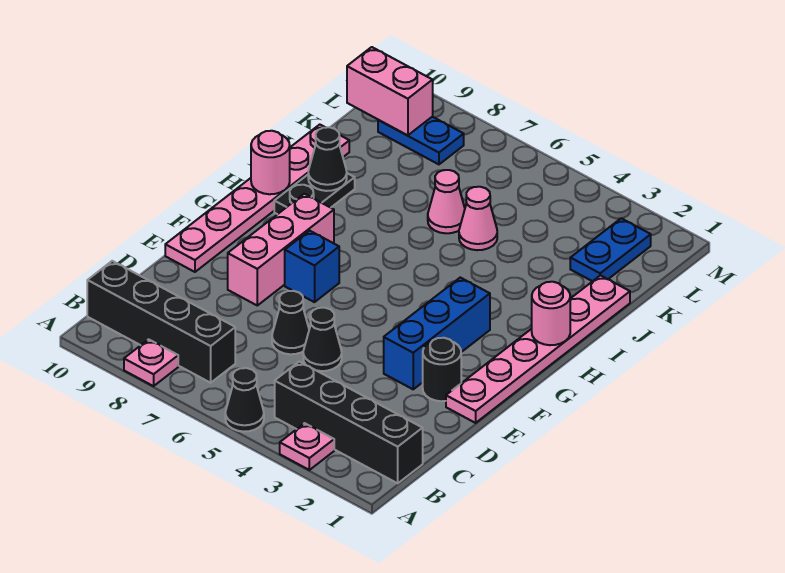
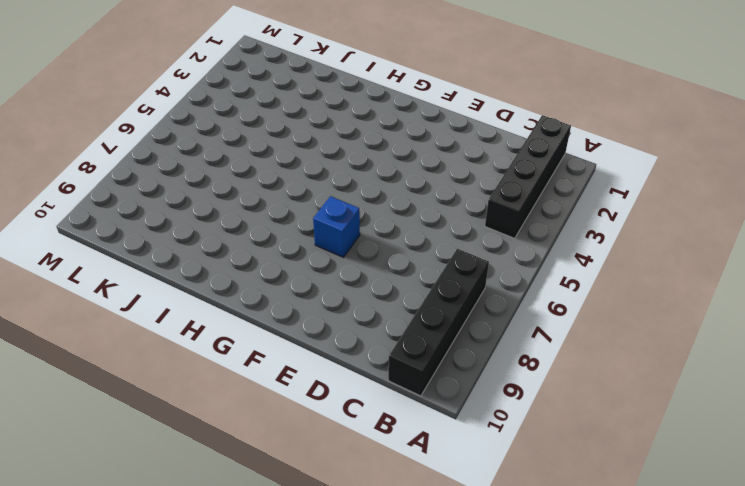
none -> pink plate A3 level 1
none -> black cone A5 level 1
none -> pink plate A8 level 1

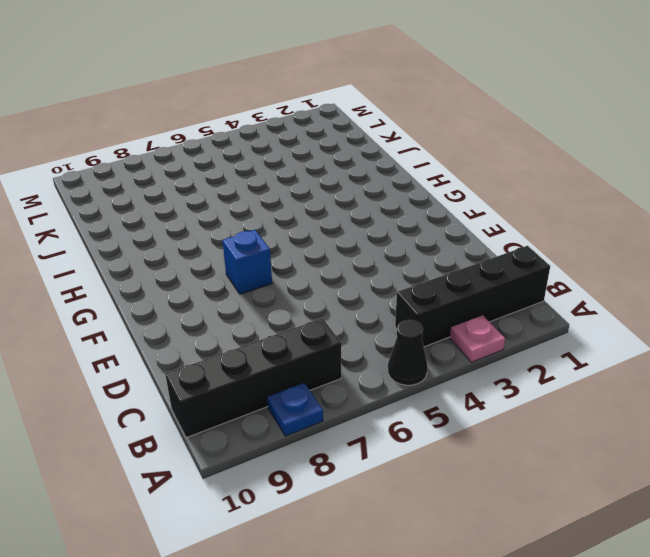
blue plate A8 level 1 -> pink plate A8 level 1
none -> black cone D5 level 1
none -> black cone D6 level 1
none -> pink plate E1:J1 level 1

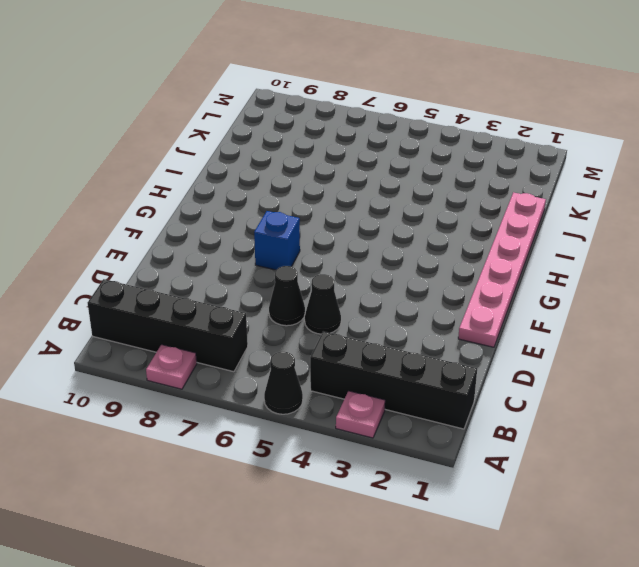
none -> black round brick E2 level 1
none -> blue brick E3:G3 level 1
none -> pink brick E8:G8 level 1

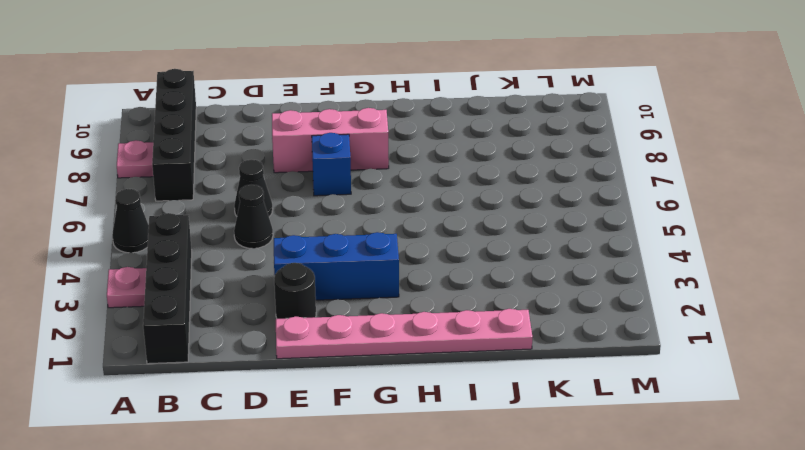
none -> pink plate E10:J10 level 1
none -> black plate H9:I9 level 1
none -> pink cone J5 level 1

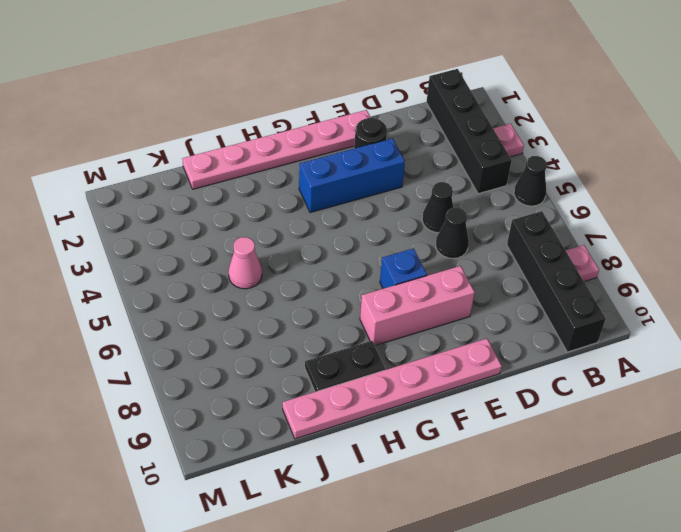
none -> pink cone J6 level 1
none -> blue plate K2:L2 level 1
none -> blue plate L8:L9 level 1

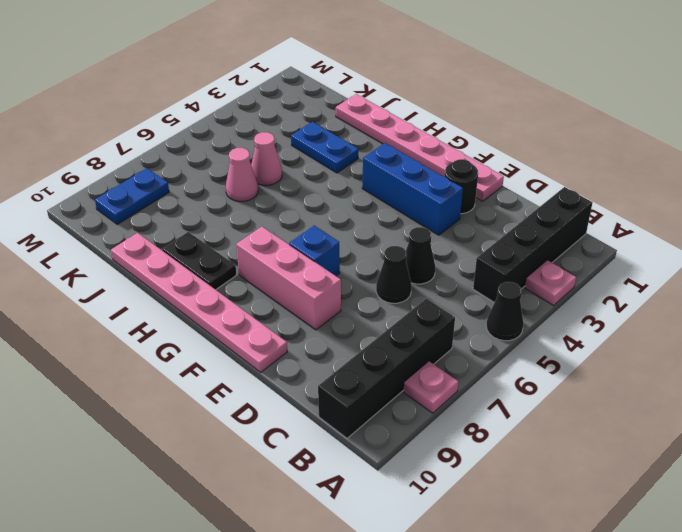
blue plate I3:J3 level 1 -> blue plate K2:L2 level 1
none -> pink round brick H1 level 2
none -> pink round brick H10 level 2
none -> black cone I9 level 2

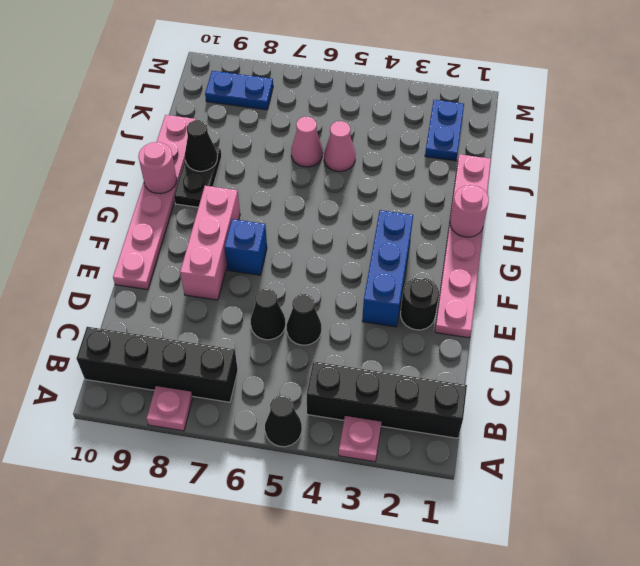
none -> pink brick L9:L10 level 2

